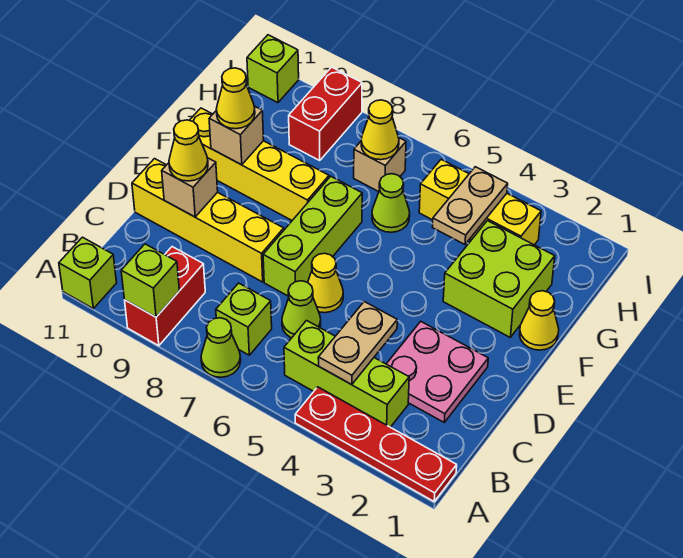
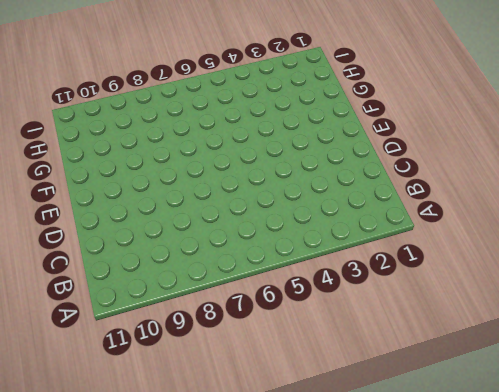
none -> red plate A1:A4 level 1
none -> lime cone A7 level 1
none -> red brick A9:B9 level 1

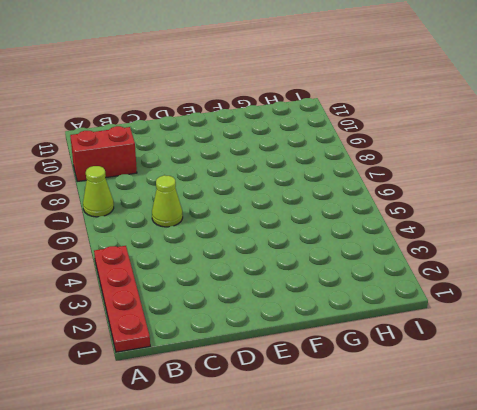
none -> lime brick A11 level 1
none -> lime brick B3:B5 level 1
none -> lime brick B7 level 1

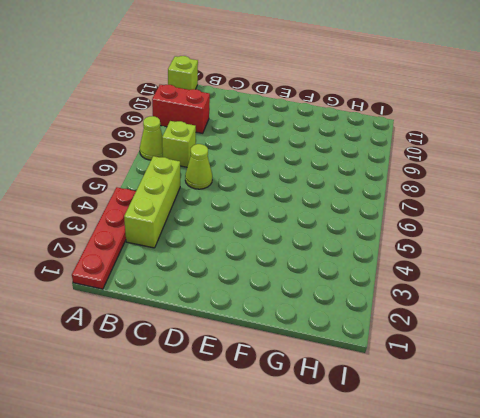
none -> pink plate C2:D3 level 1
none -> yellow cone D6 level 1
none -> lime brick D7:F7 level 1

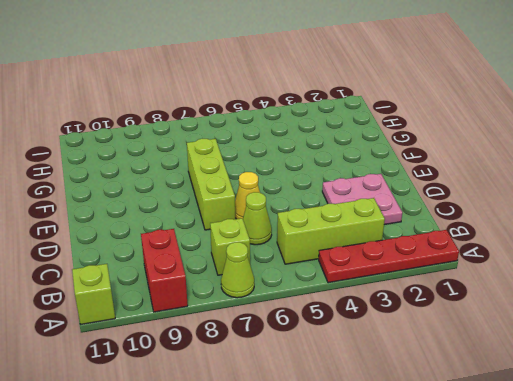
none -> yellow brick D8:D11 level 1
none -> yellow cone F1 level 1
none -> lime brick F2:G3 level 1

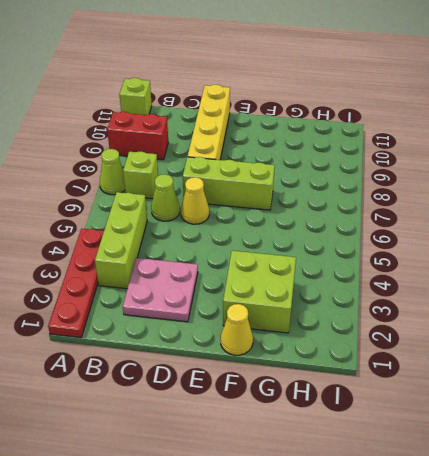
none -> yellow brick F8:F11 level 1
none -> lime cone G6 level 1
none -> yellow brick H3:H5 level 1

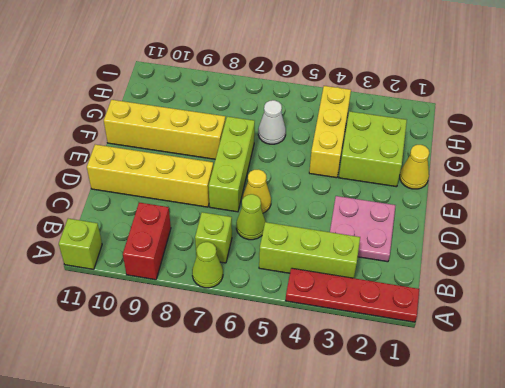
yellow brick F4:H4 level 1 -> yellow brick H3:H5 level 1
white cone G6 level 1 -> lime cone G6 level 1
none -> tan brick H7 level 1
none -> red brick H9:I9 level 1
none -> lime brick I11 level 1

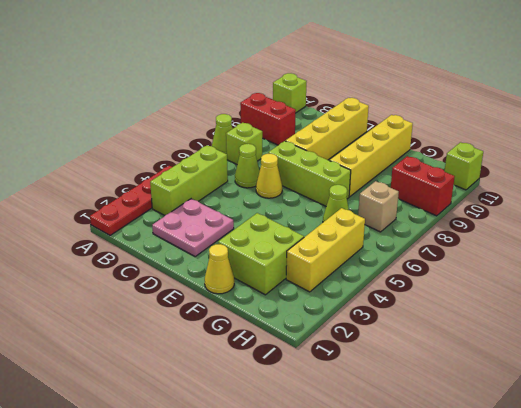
none -> lime brick A9 level 2
none -> tan plate B4:C4 level 2
none -> tan brick D10 level 2

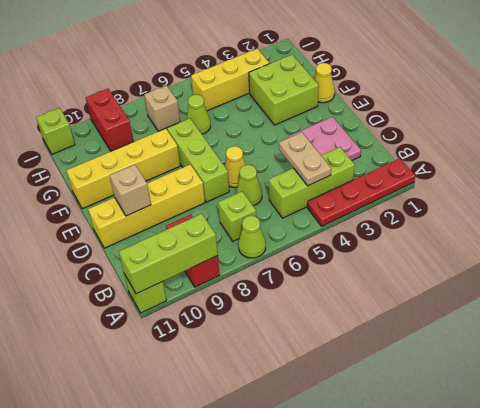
lime brick A9:A11 level 2 -> lime brick A9 level 2
none -> tan brick F10 level 2
none -> tan plate G4:H4 level 2
none -> yellow cone H7 level 2

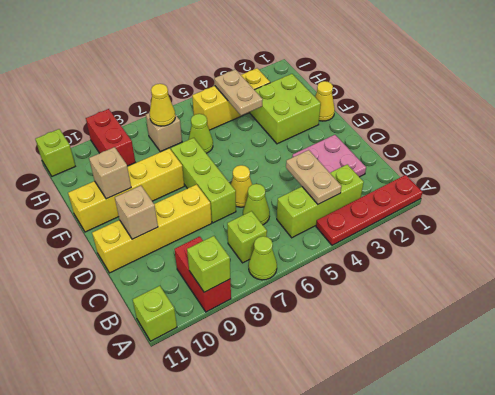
none -> yellow cone D10 level 3
none -> yellow cone F10 level 3

